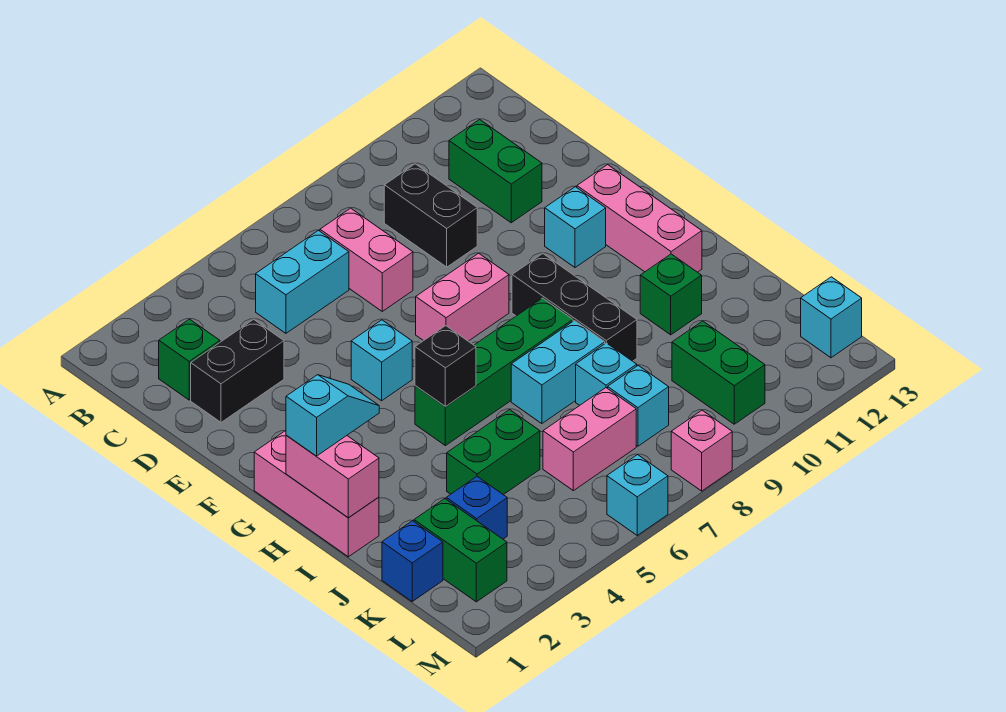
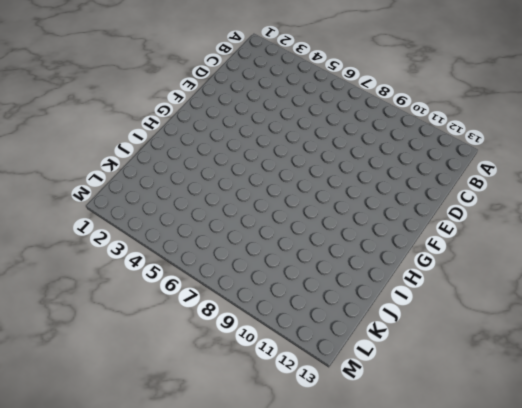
none -> green brick C2 level 1
none -> cyan brick C5:C6 level 1
none -> pink brick C7:D7 level 1

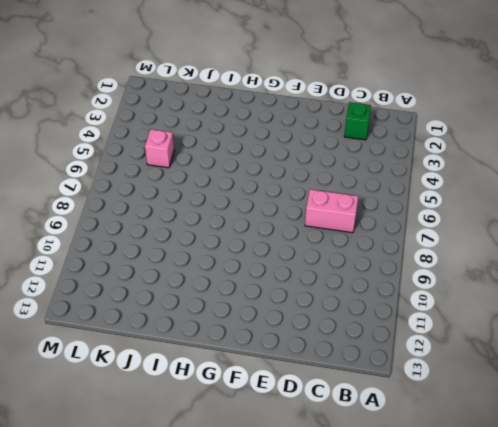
pink brick K5 level 1 -> pink brick M8 level 1
none -> cyan brick C5:C6 level 1
none -> black brick C9:D9 level 1
none -> green brick C11:D11 level 1

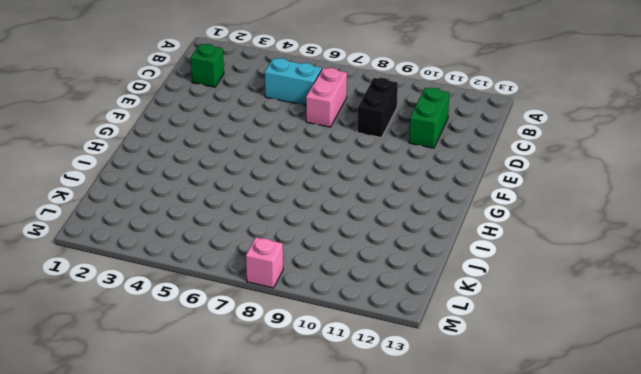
none -> black brick D2:D3 level 1
none -> cyan brick F5 level 1
none -> pink brick F7:F8 level 1

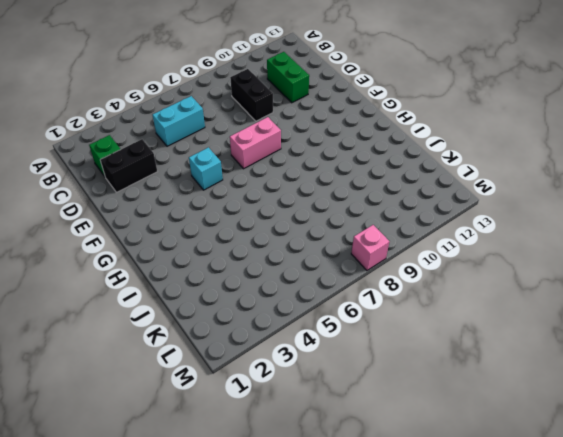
none -> pink brick C7:D7 level 1
none -> cyan brick F11 level 1
none -> pink brick F12:H12 level 1

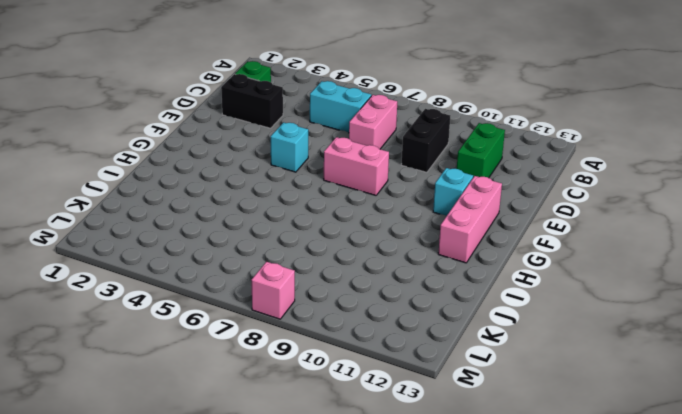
none -> pink brick G1:I1 level 1
none -> black brick G9:I9 level 1
none -> green brick H5:H8 level 1

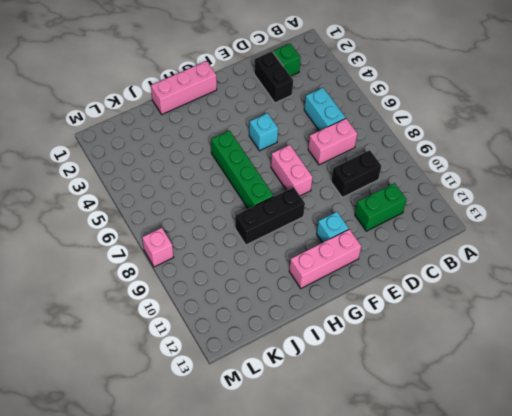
none -> cyan brick I7:I8 level 1
none -> green brick I11 level 1
none -> green brick J4:J5 level 1

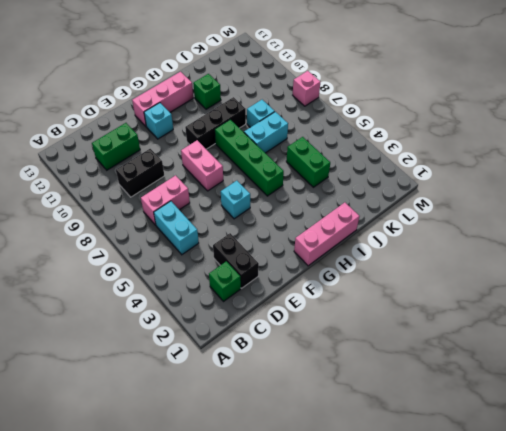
cyan brick I7:J7 level 1 -> cyan brick I7:I8 level 1
none -> blue brick K1 level 1
none -> green brick K2:L2 level 1
none -> blue brick K3 level 1

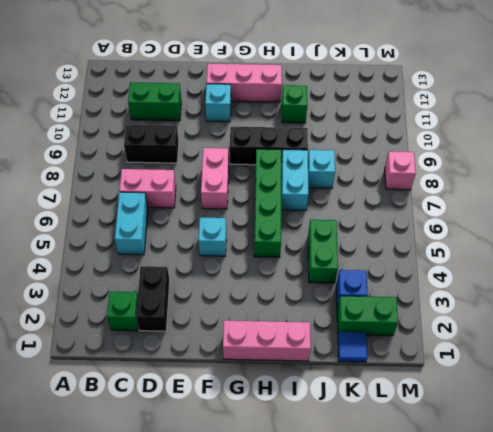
blue tile K1 level 1 -> blue brick K1 level 1
none -> pink brick K6:K7 level 1
none -> cyan brick K8 level 1
none -> green brick K10:L10 level 1

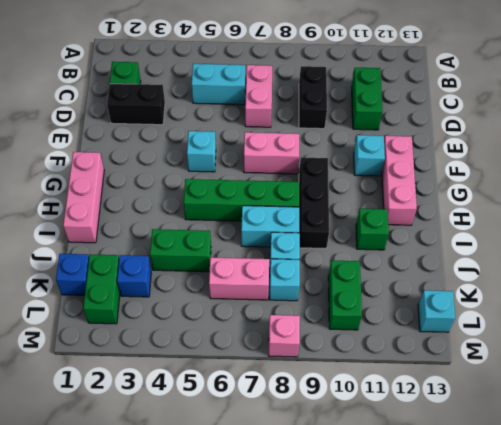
none -> cyan brick M6 level 1
none -> pink brick H1:I1 level 2
none -> black brick H5 level 2

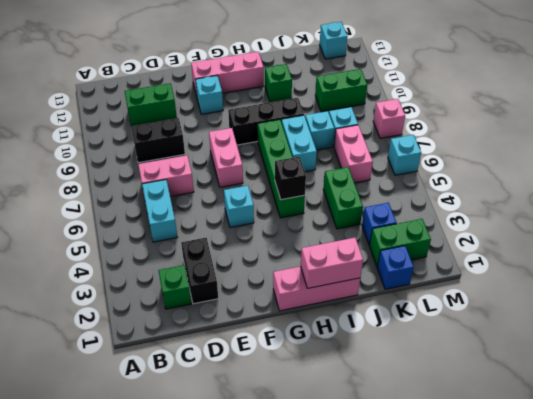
none -> cyan slope H1:H2 level 3 top 1

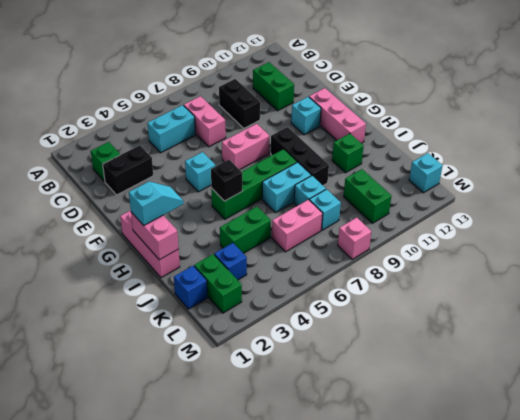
none -> cyan brick M6 level 1

